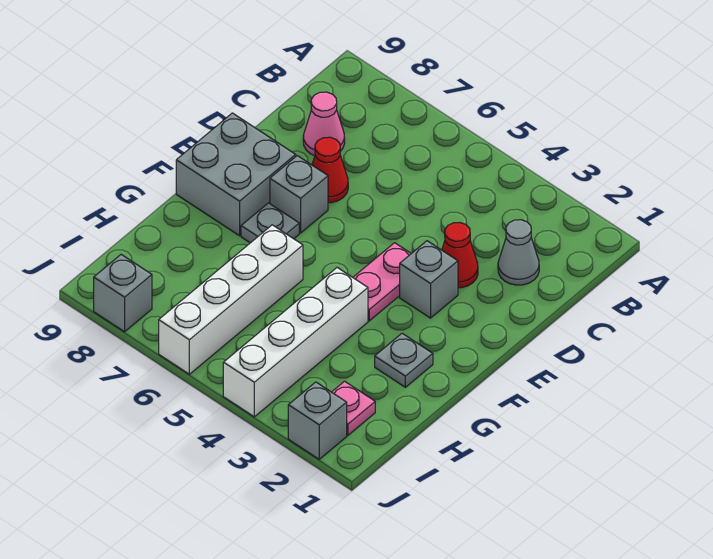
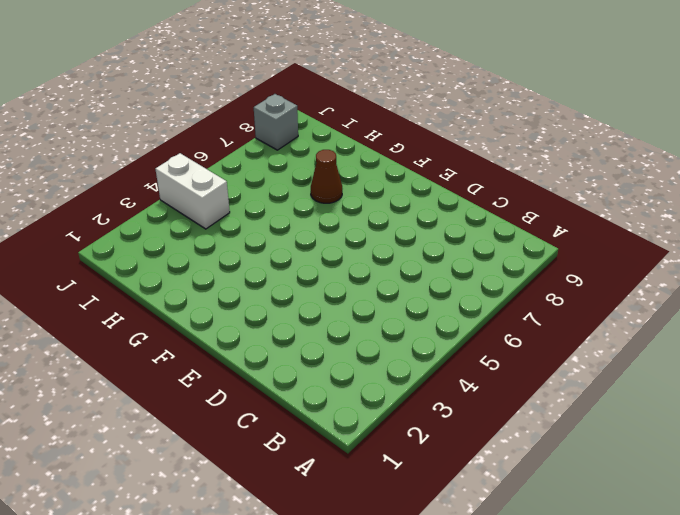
brown cone G7 level 1 -> none
white brick I4:J4 level 1 -> white brick G4:J4 level 1
none -> grey cone C2 level 1
none -> pink cone C8 level 1
none -> red cone D3 level 1

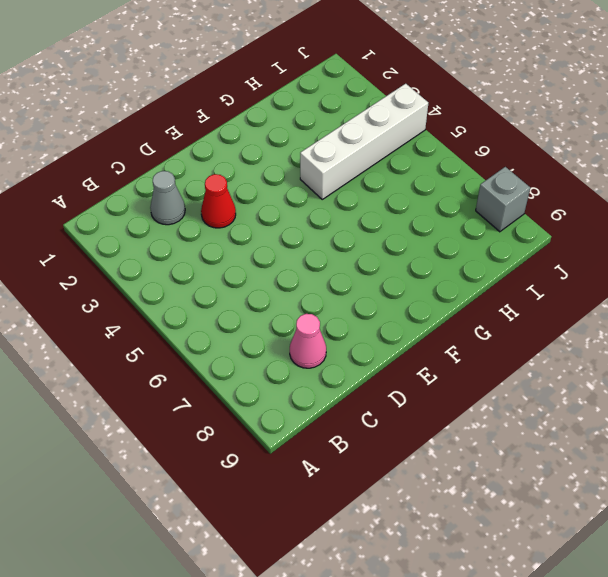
none -> red cone D7 level 1
none -> grey brick E3 level 1
none -> pink plate E4:F4 level 1

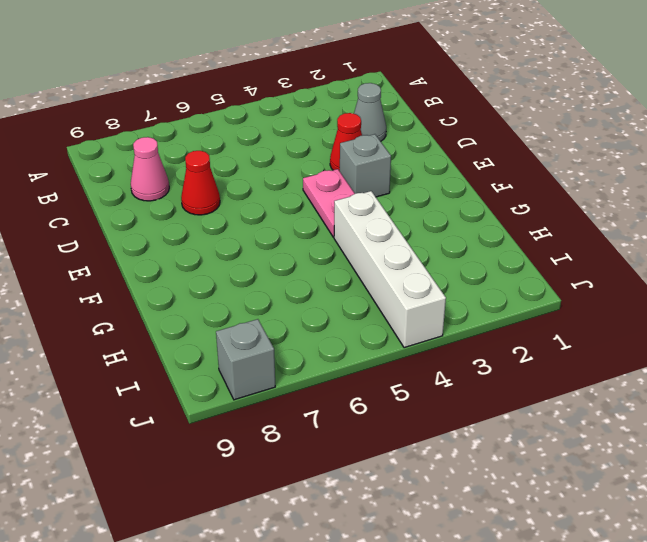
none -> grey brick E7 level 1
none -> grey brick E8:F9 level 1
none -> grey plate F7 level 1

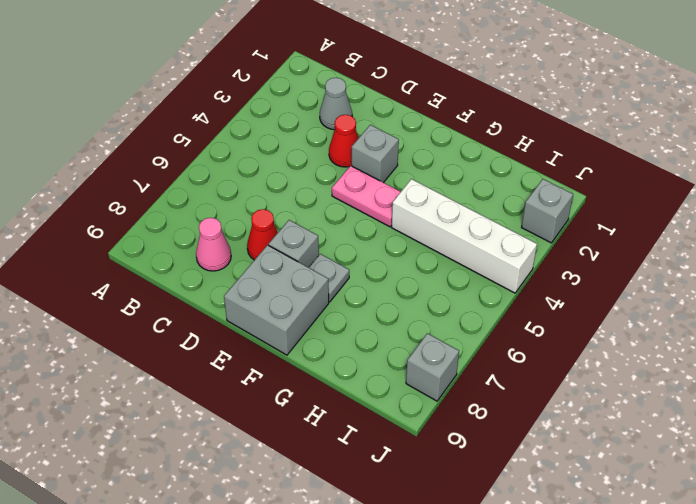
none -> grey plate G2 level 1
none -> white brick G6:J6 level 1
none -> pink plate I2 level 1

